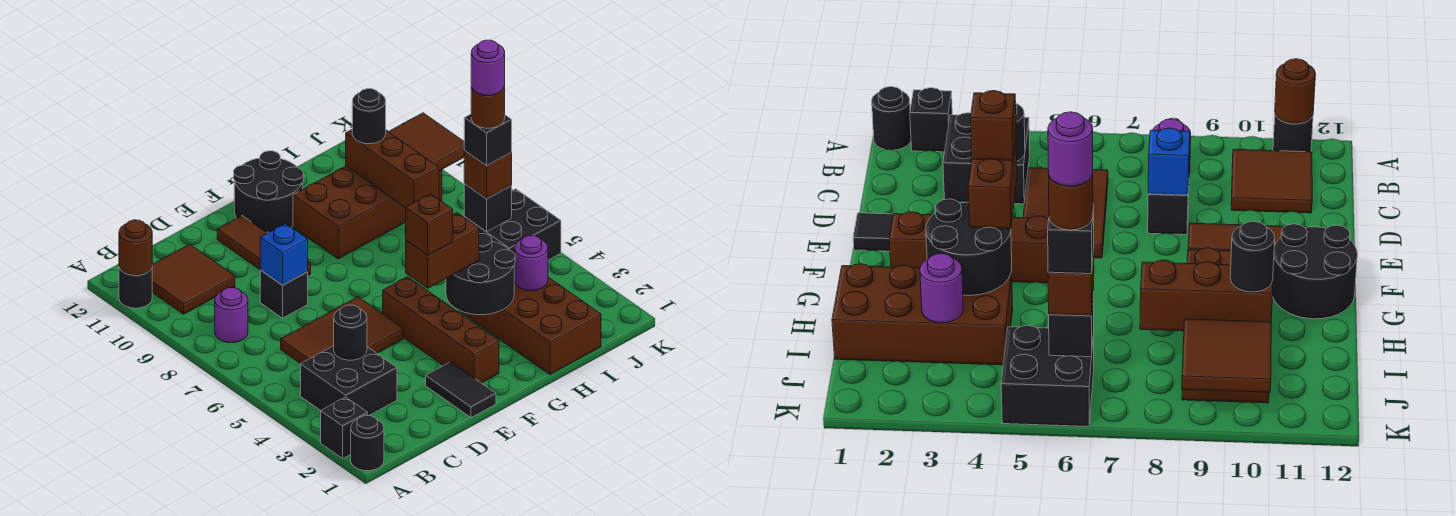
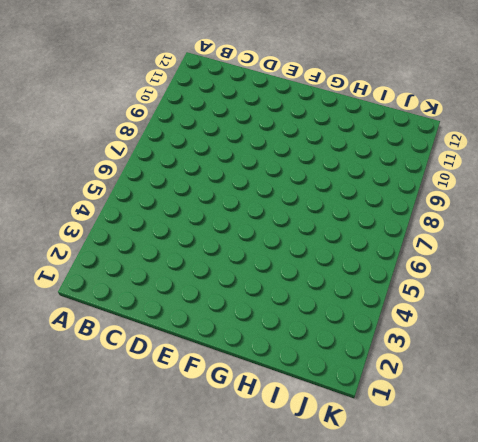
none -> black round brick A1 level 1
none -> black brick A2 level 1
none -> black round brick A11 level 1
none -> black brick B3:C4 level 1

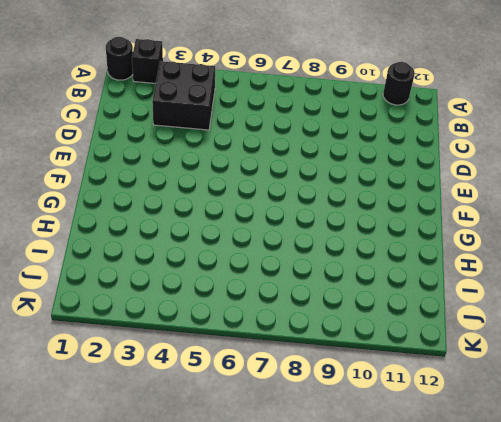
none -> purple round brick B8 level 1
none -> brown tile B10:C11 level 1
none -> brown tile C5:E6 level 1
none -> black brick D8 level 1

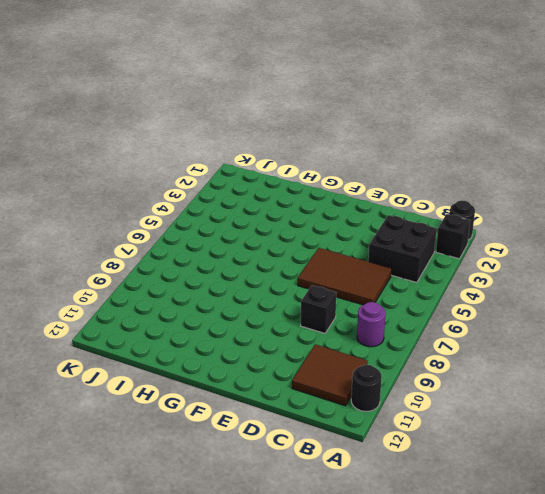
none -> black tile E1:E2 level 1
none -> brown tile E9:E11 level 1
none -> brown brick F2:F5 level 1
none -> black round brick F11:G12 level 1

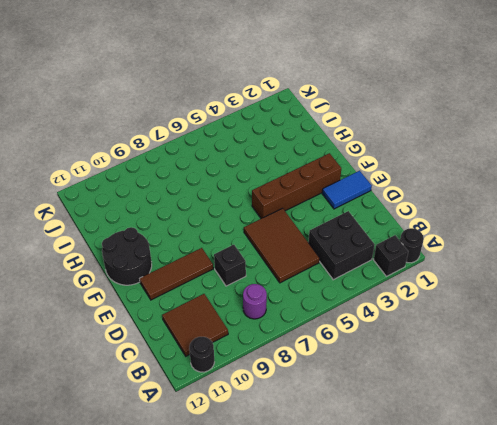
blue tile E1:E2 level 1 -> black tile E1:E2 level 1
none -> brown brick G9:J10 level 1
none -> brown brick H1:I4 level 1
none -> black brick J5:K6 level 1
none -> brown round brick A11 level 2

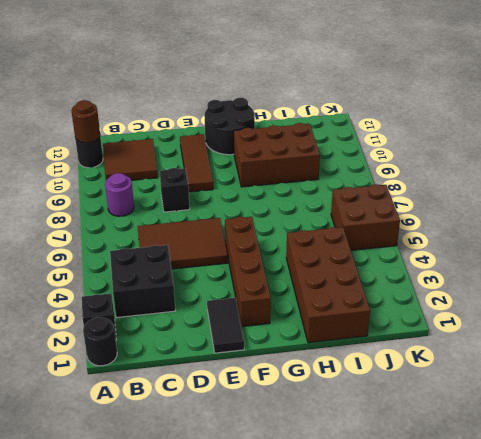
brown brick G9:I10 level 1 -> brown brick G9:J10 level 1
brown brick J5:K6 level 1 -> black brick J5:K6 level 1
none -> black round brick C4 level 2
none -> blue brick D8 level 2
none -> black round brick G3:H4 level 2
none -> purple round brick I3 level 2

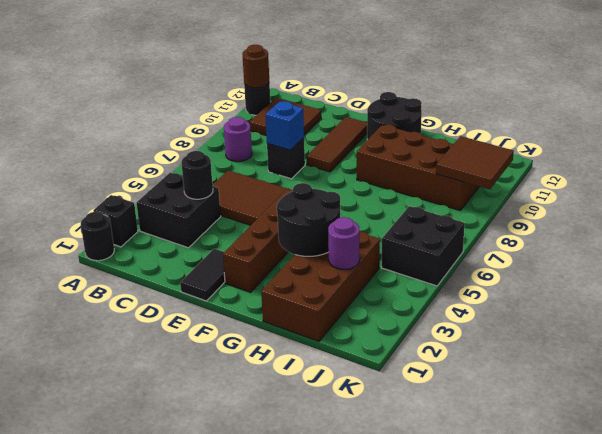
none -> brown brick I8:I10 level 2
none -> black brick J6 level 2
none -> brown brick F4:G4 level 3
none -> black round brick I10 level 3

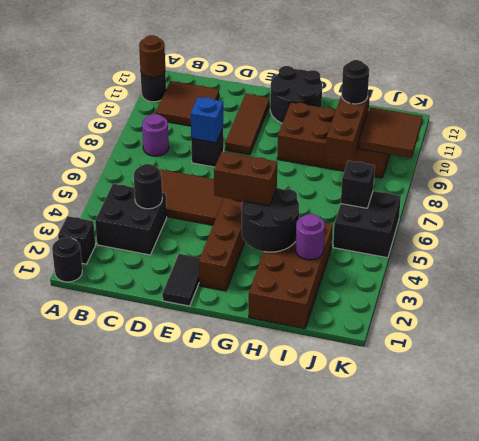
none -> brown brick J6 level 3
none -> brown brick F4 level 4
none -> black brick J6 level 4
none -> brown round brick J6 level 5

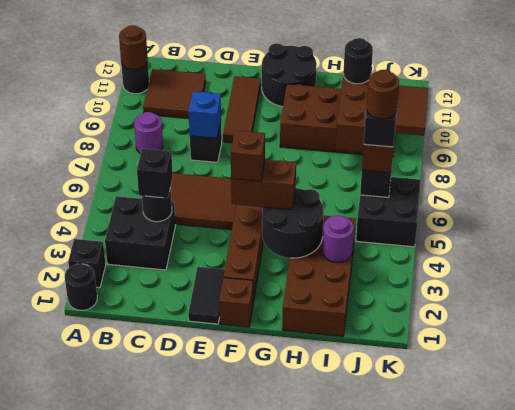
black brick C4 level 3 -> none
brown brick F1 level 1 -> none
none -> purple round brick J6 level 6

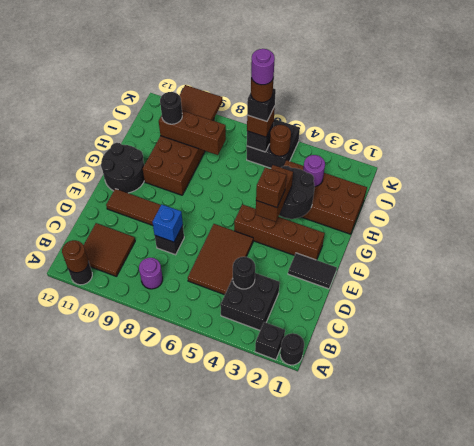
brown round brick J5 level 2 -> none

